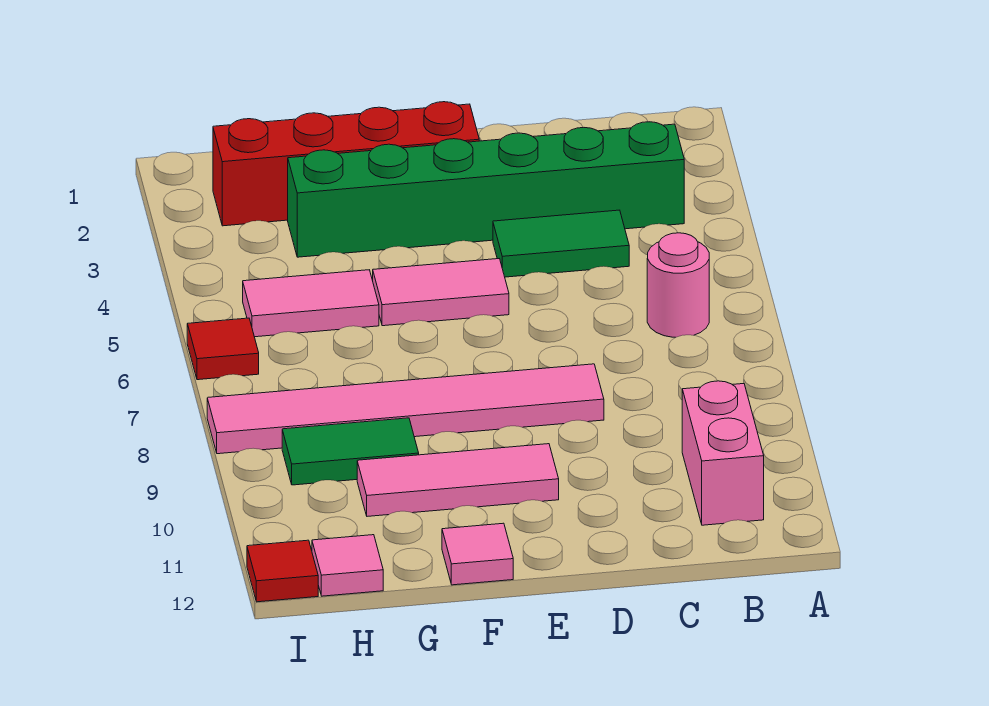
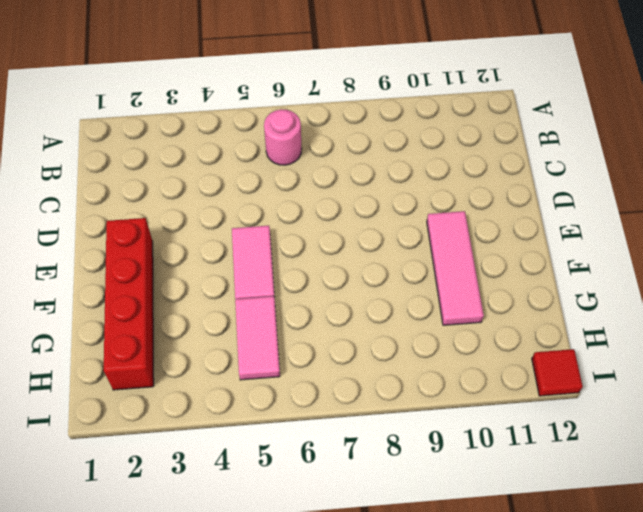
none -> green brick B3:G3 level 1
none -> pink brick B10:B11 level 1
none -> green tile C4:D4 level 1

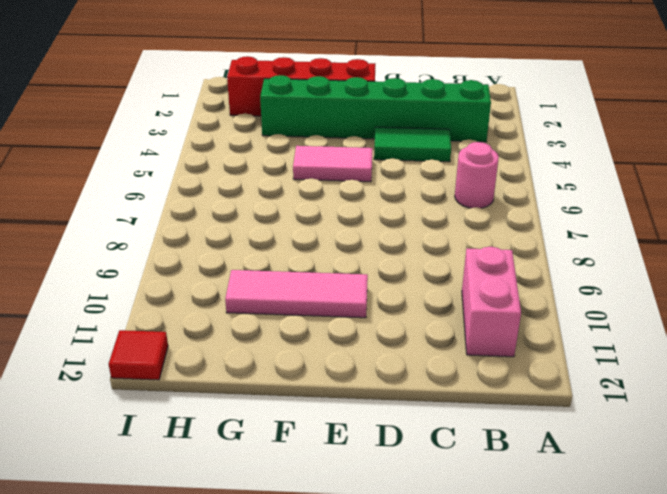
none -> pink tile D8:I8 level 1
none -> pink tile F12 level 1
none -> pink tile G5:H5 level 1

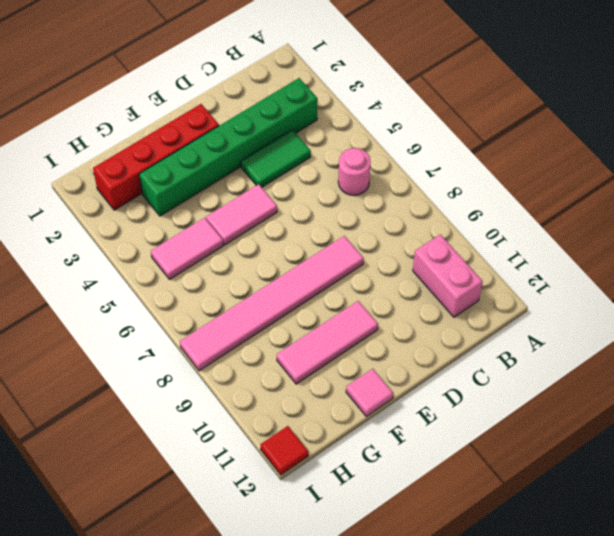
none -> green tile G9:H9 level 1
none -> pink tile H12 level 1
none -> red tile I6 level 1

